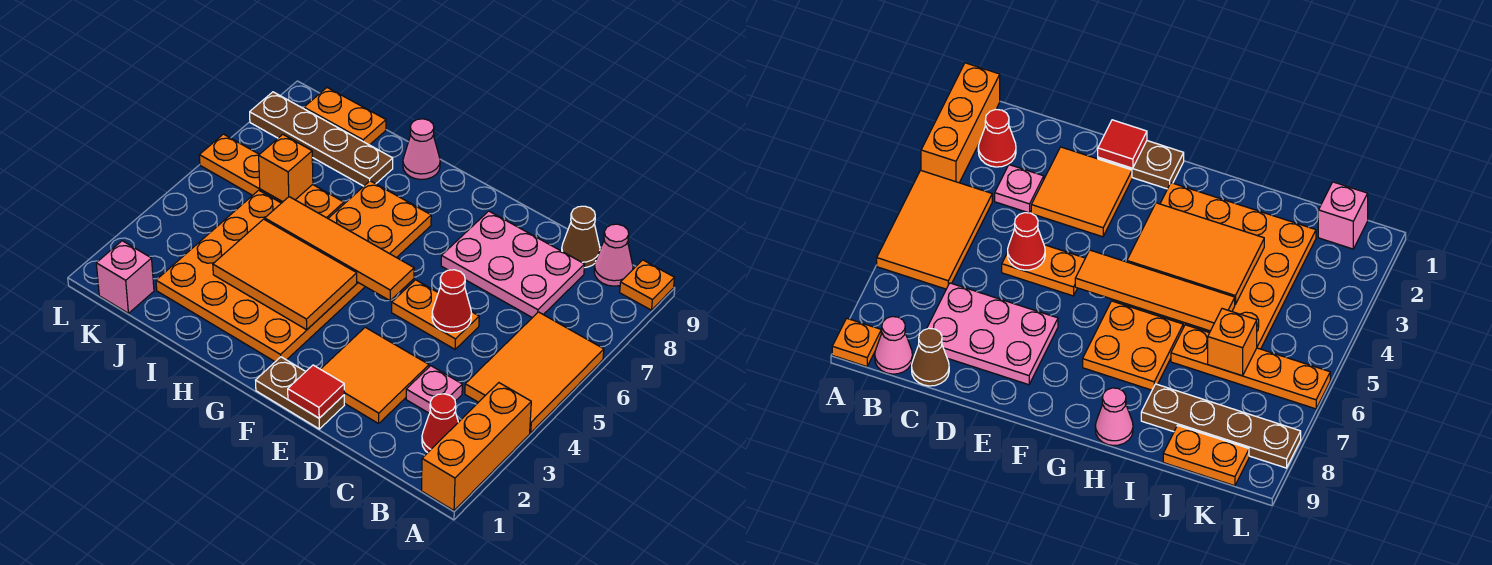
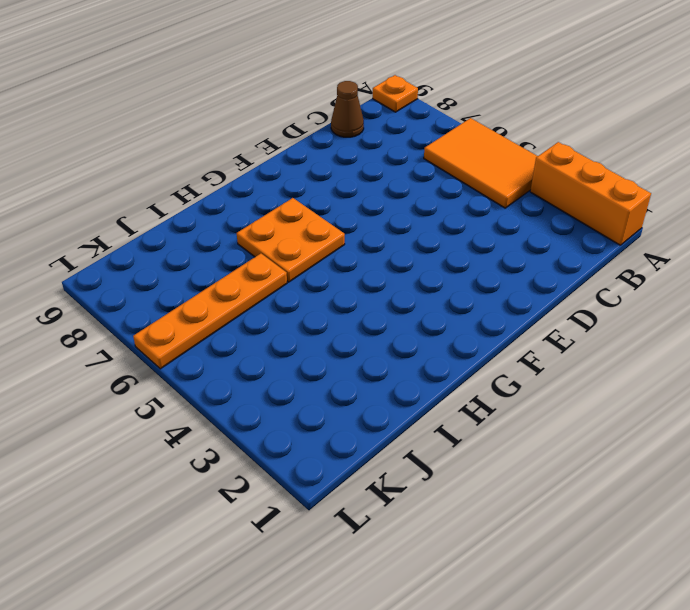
none -> red cone B2 level 1
none -> pink cone B9 level 1
none -> pink plate C3 level 1

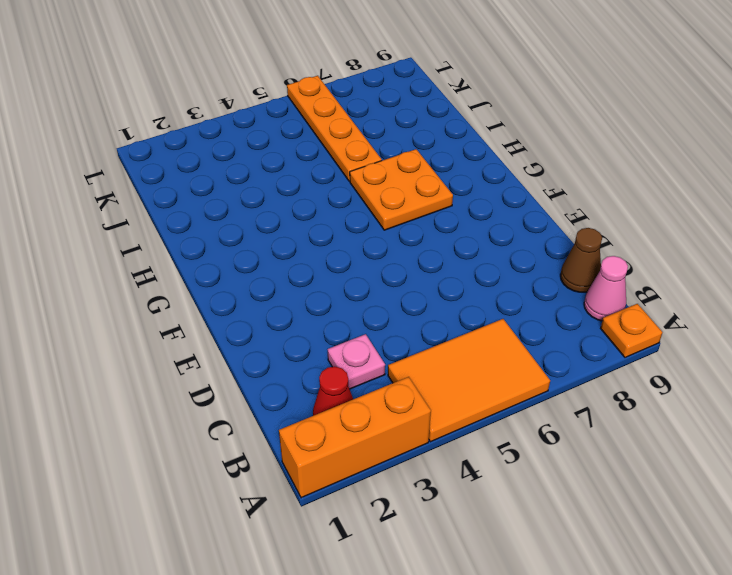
none -> pink plate C7:E8 level 1
none -> orange tile D2:E3 level 1
none -> orange plate D5:E5 level 1

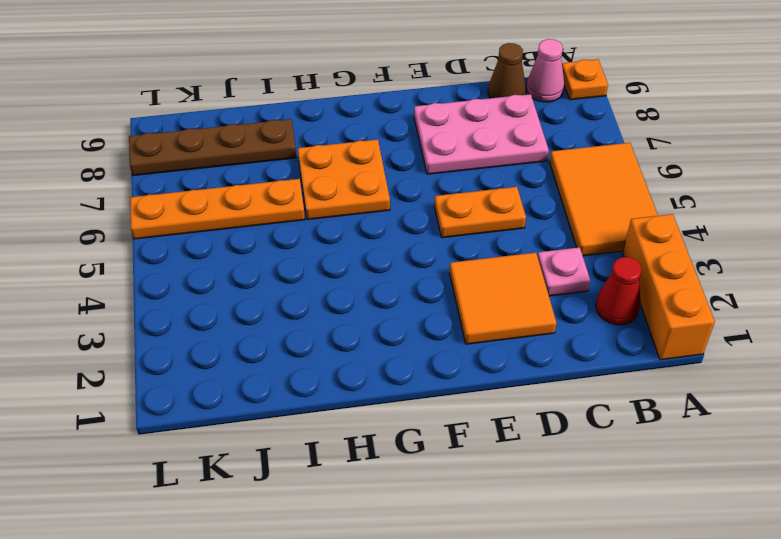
none -> brown plate E1:F1 level 1
none -> orange plate G2:J5 level 1
none -> pink cone H9 level 1

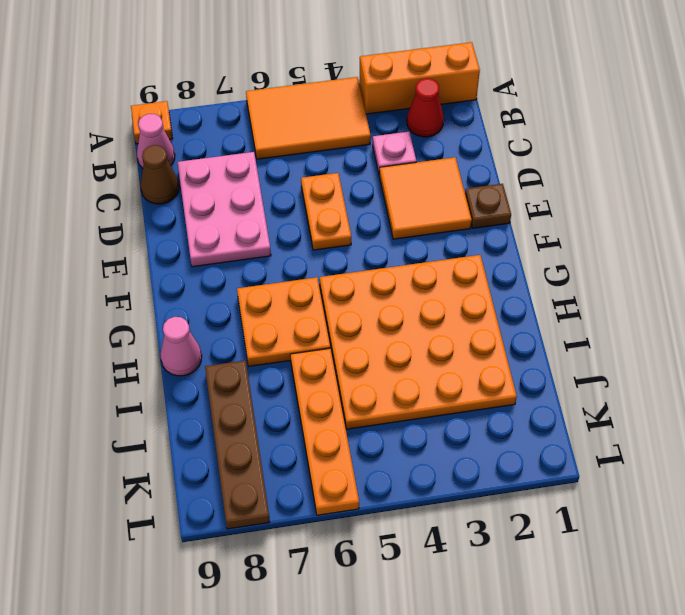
brown plate E1 level 1 -> brown plate E1:F1 level 1
none -> orange plate J9:K9 level 1
none -> pink brick K1 level 1
none -> red cone D5 level 2

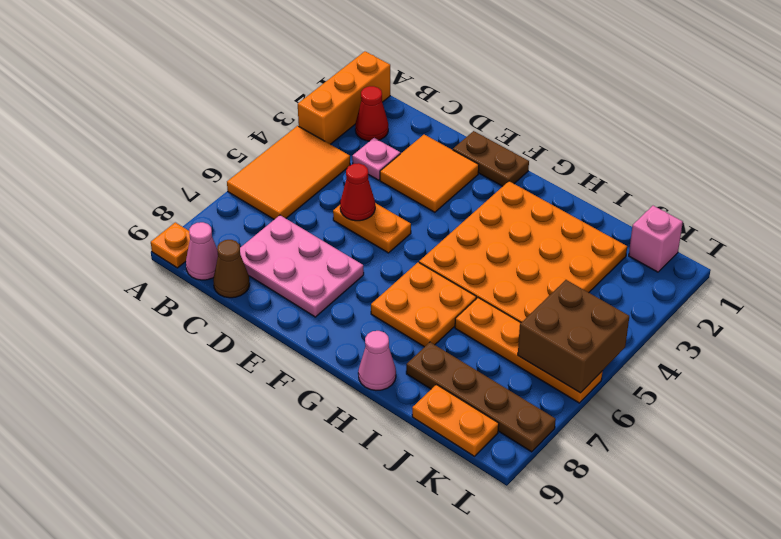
brown brick K5:L6 level 2 -> none
none -> red tile E1 level 2
none -> orange tile F5:I5 level 2
none -> orange tile G3:I4 level 2

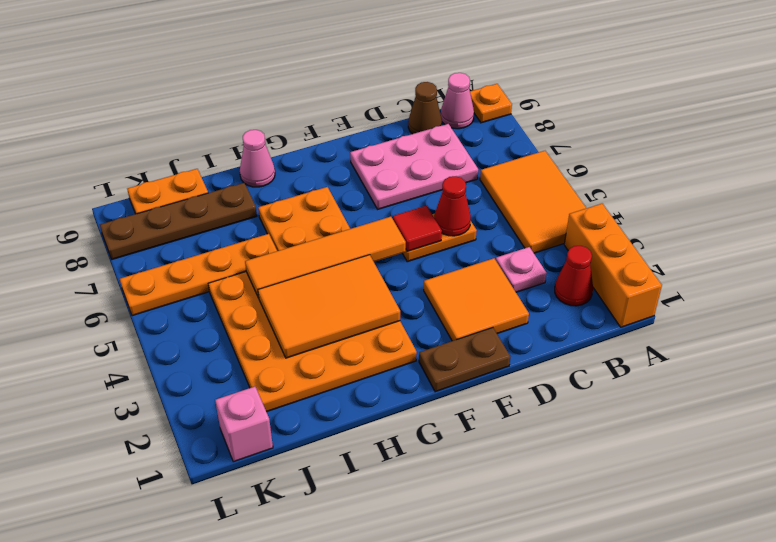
red tile E5 level 2 -> red tile E1 level 2
none -> orange brick J6 level 2

